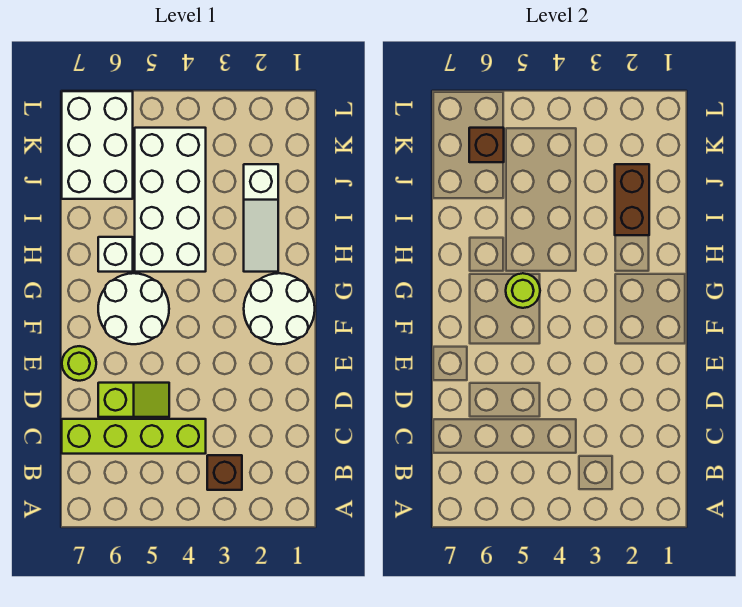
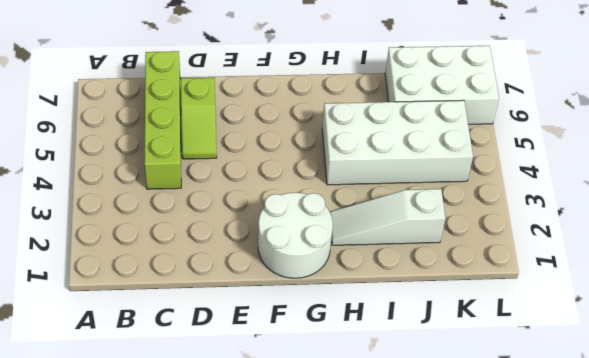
none -> brown brick B3 level 1
none -> lime round brick E7 level 1
none -> white round brick F5:G6 level 1

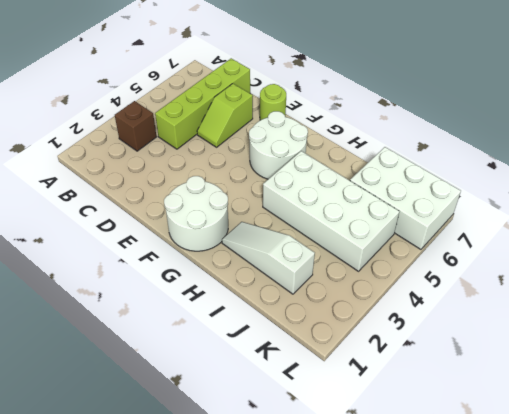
none -> white brick H6 level 1
none -> lime round brick G5 level 2
none -> brown brick I2:J2 level 2

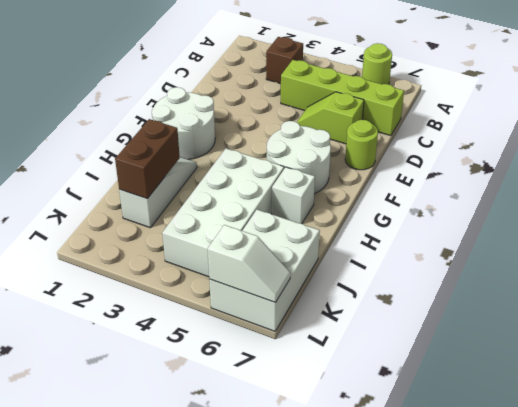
lime round brick A6 level 1 -> lime round brick G5 level 2
white slope L6:L7 level 2 top 6 -> none
none -> brown brick K6 level 2

